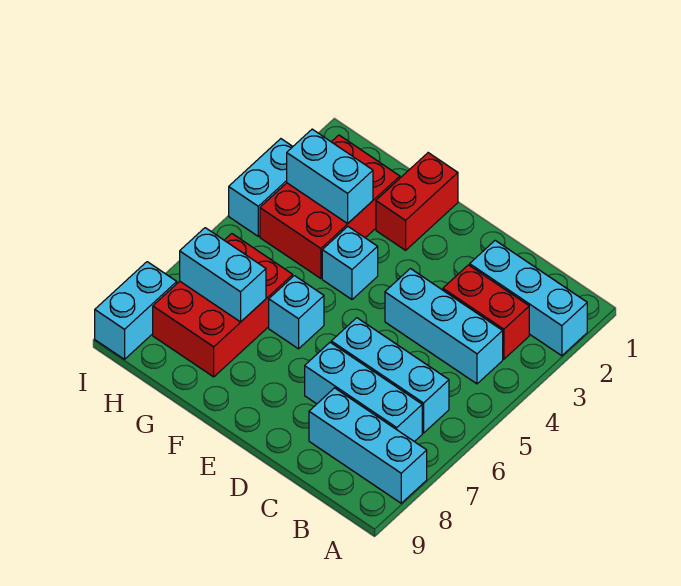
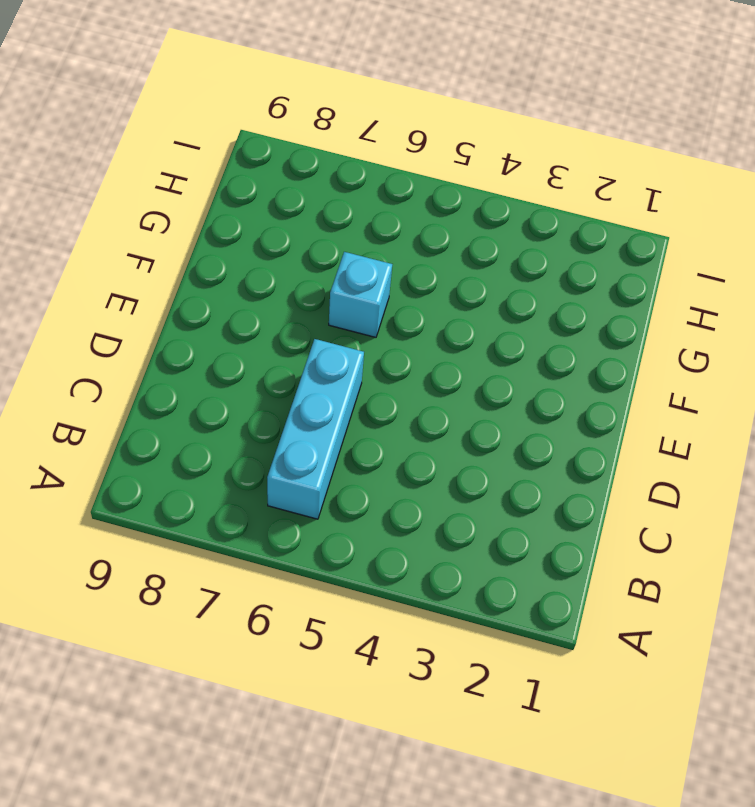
none -> cyan brick A2:C2 level 1
none -> cyan brick A8:C8 level 1
none -> red brick B3:C3 level 1

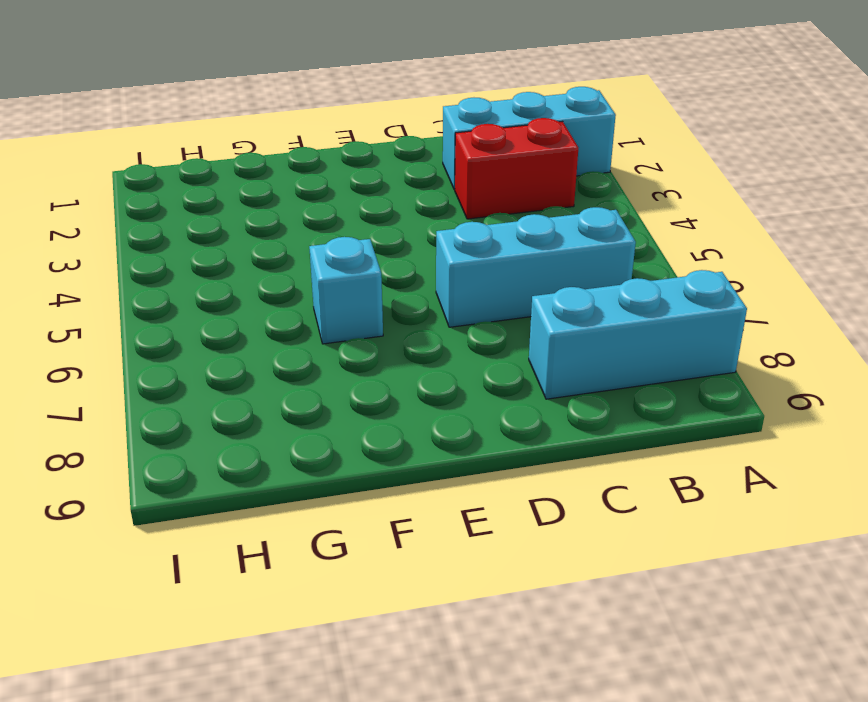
none -> cyan brick B4:D4 level 1
none -> cyan brick B7:D7 level 1
none -> red brick F1:F2 level 1

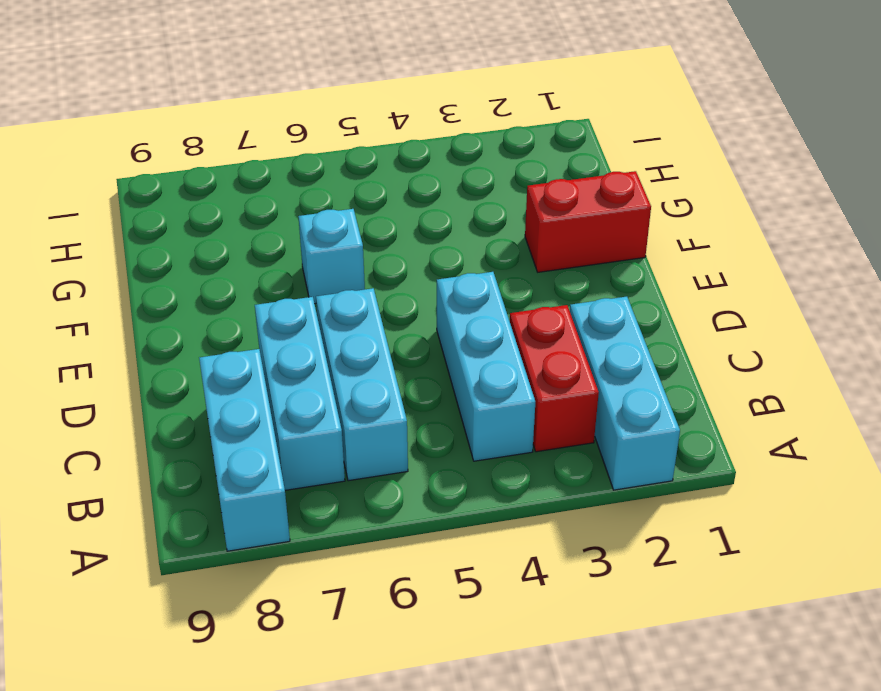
none -> cyan brick F4 level 1
none -> red brick G2:H4 level 1
none -> red brick G6:H8 level 1

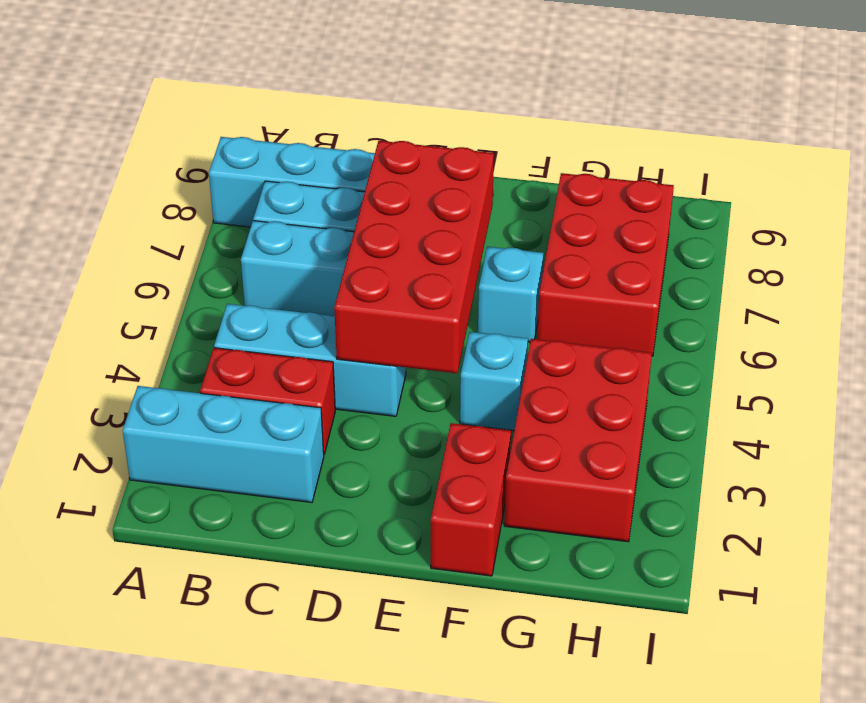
red brick D4:E7 level 2 -> none
none -> cyan brick I3:I4 level 1
none -> cyan brick I8:I9 level 1
none -> cyan brick G3:H3 level 2

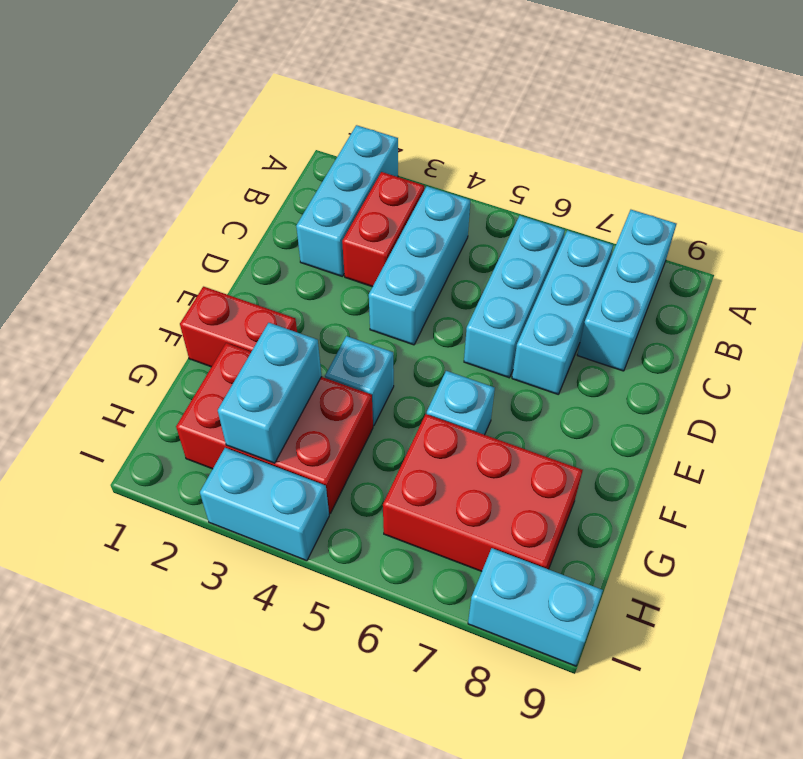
none -> cyan brick G7:H7 level 2

